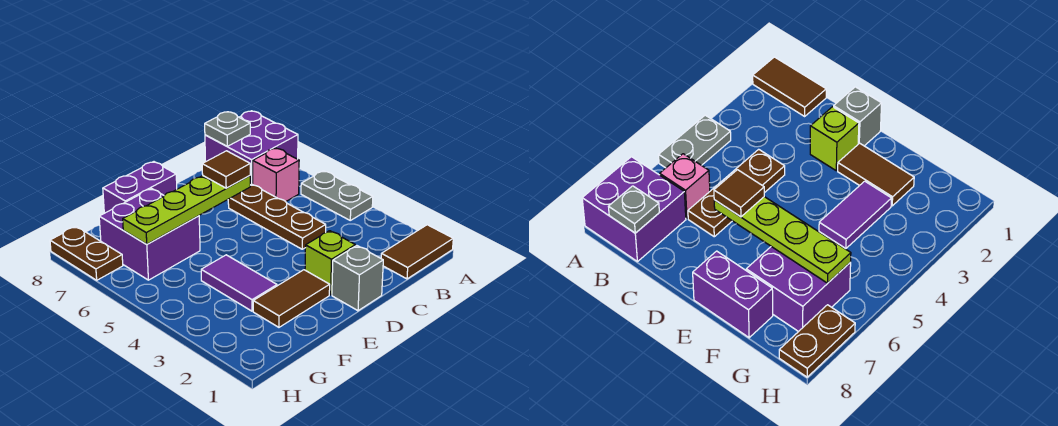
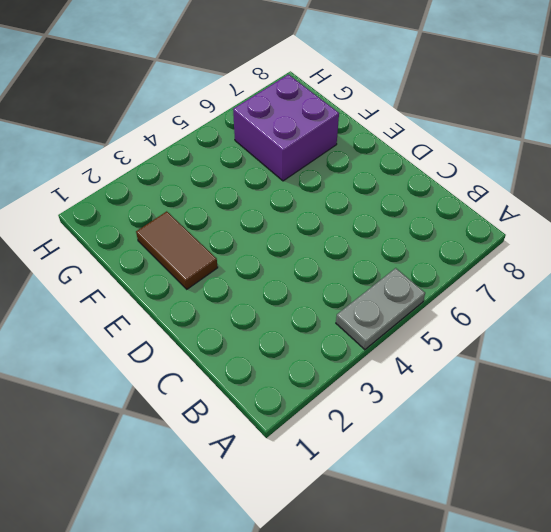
none -> brown tile A1:B1 level 1
none -> purple brick A7:B8 level 1
none -> pink brick B6 level 1

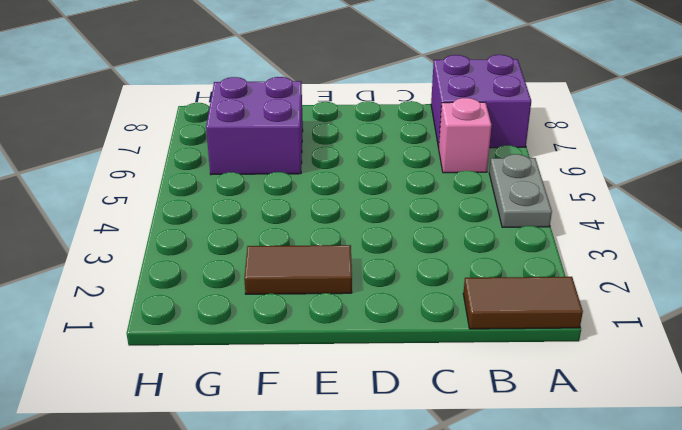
none -> brown plate C4:C6 level 1
none -> grey brick D1 level 1
none -> lime brick D2 level 1

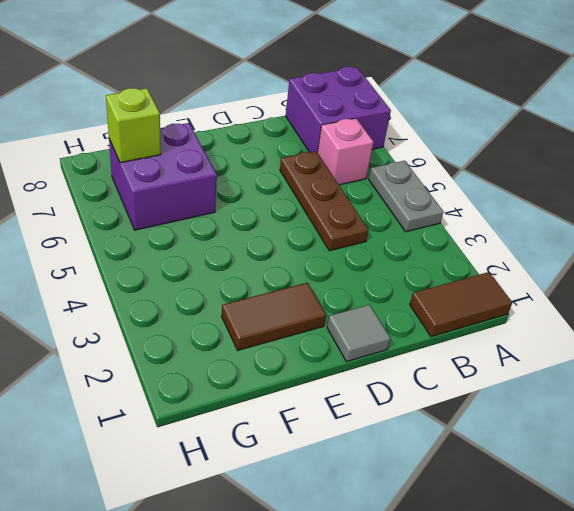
grey tile D1 level 1 -> grey brick D1 level 1
lime brick G7 level 2 -> lime brick D2 level 1
none -> purple brick E8:F8 level 1
none -> purple tile F3:F4 level 1
none -> brown plate H7:H8 level 1

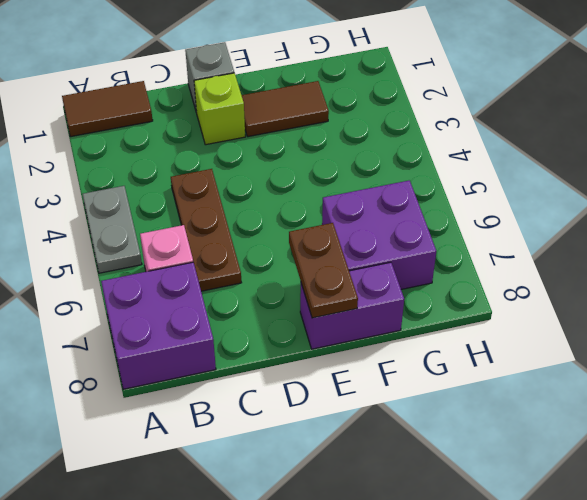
brown plate E7:E8 level 2 -> brown plate H7:H8 level 1
none -> purple tile F3:F4 level 1
none -> grey plate B8 level 2
none -> lime plate D6:G6 level 2

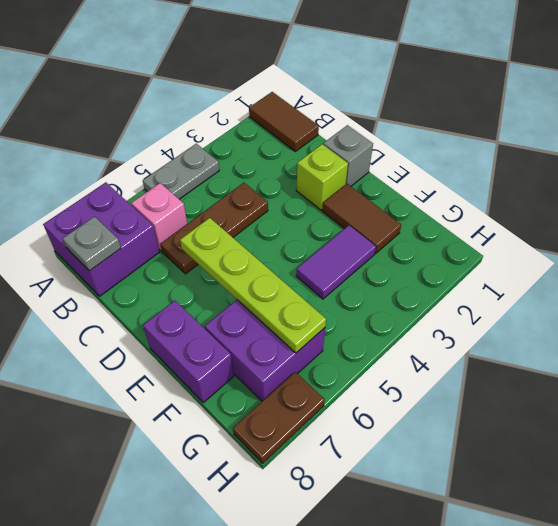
none -> brown tile D6 level 3

